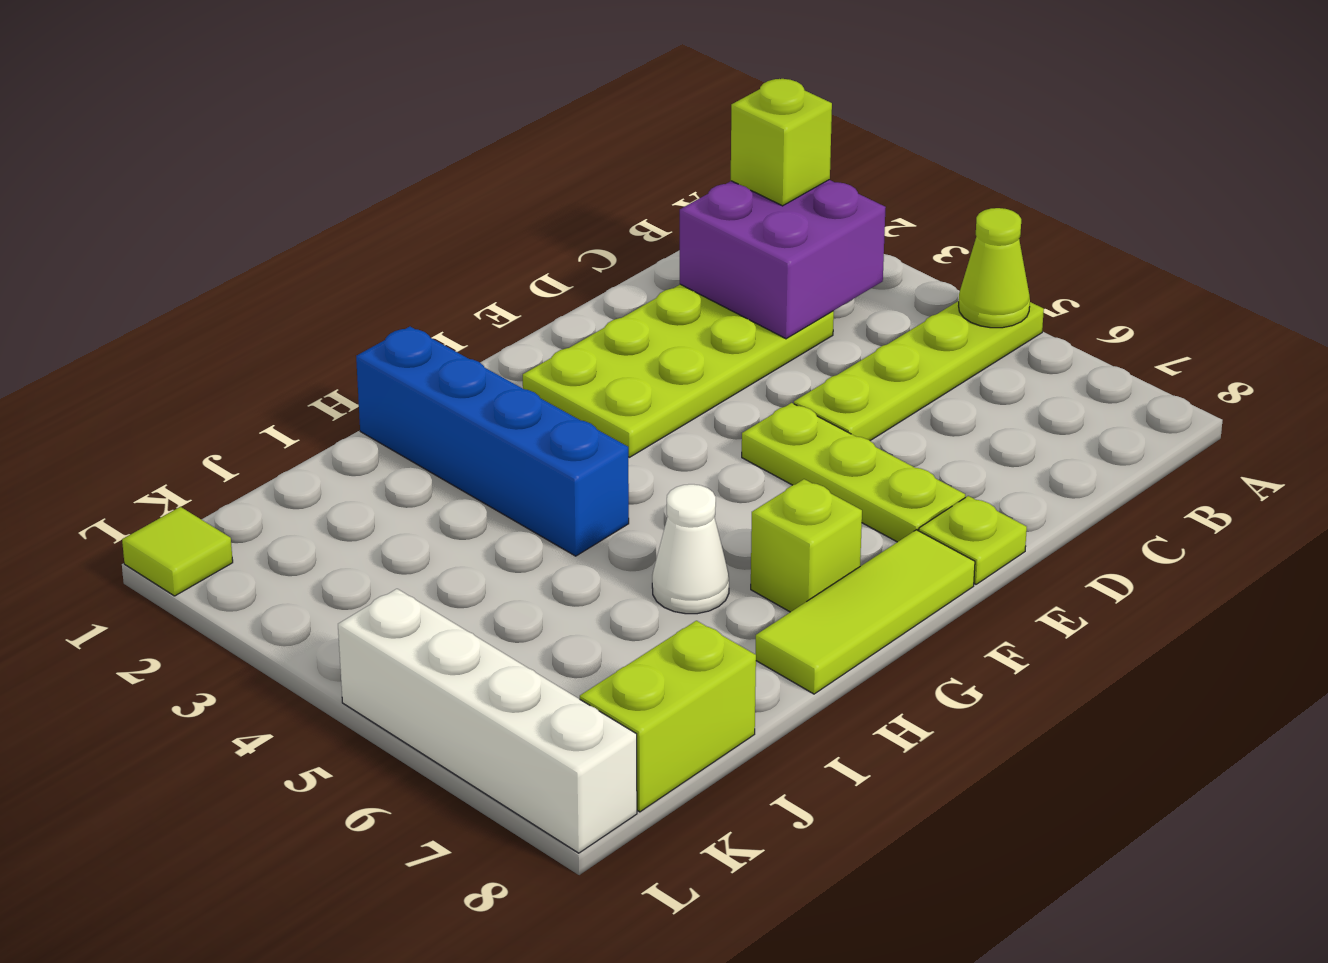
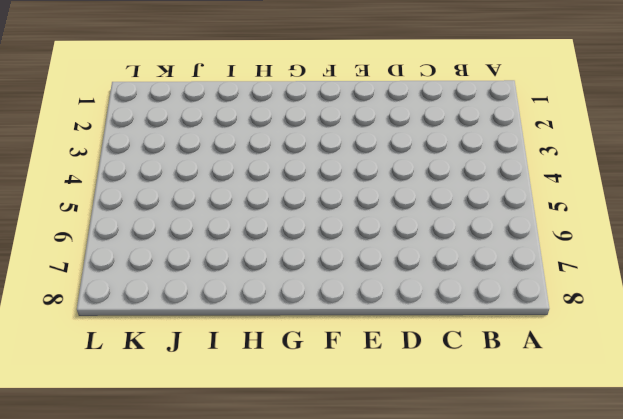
none -> lime plate A5:D5 level 1
none -> lime plate C2:F3 level 1
none -> lime plate E5:E7 level 1

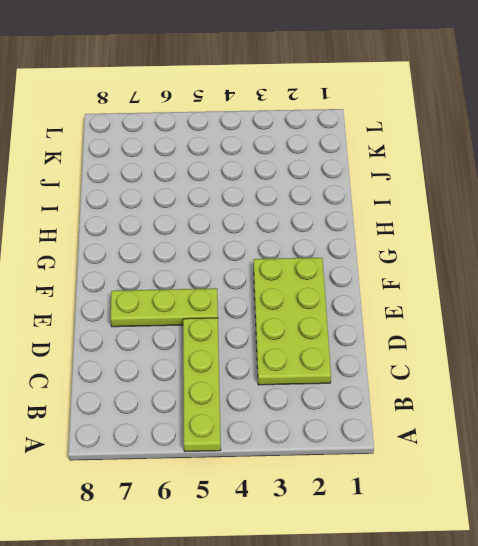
none -> lime plate E8 level 1
none -> lime tile F8:H8 level 1
none -> lime brick G7 level 1

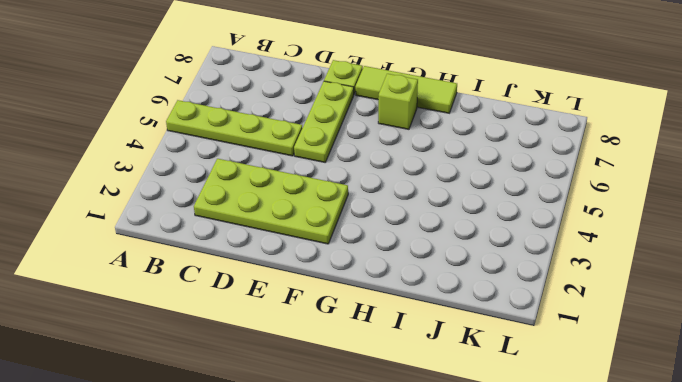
none -> blue brick H1:H4 level 1
none -> white cone H6 level 1
none -> lime brick J8:K8 level 1

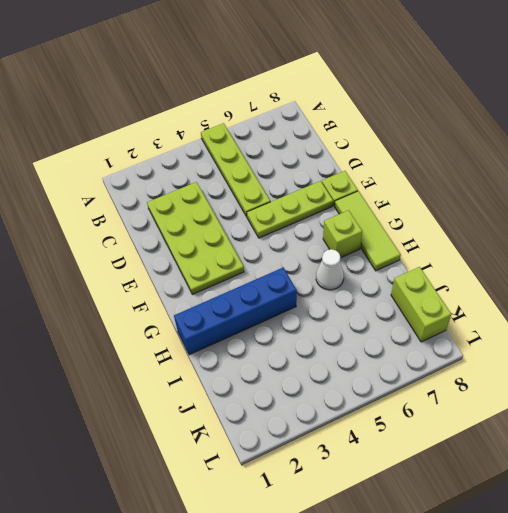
none -> lime tile L1 level 1
none -> white brick L5:L8 level 1
none -> lime cone A5 level 2

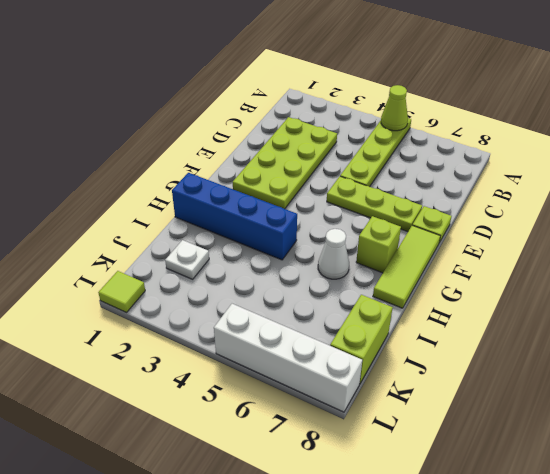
white plate J2 level 1 -> none
none -> purple brick B2:C3 level 2
none -> lime brick B2 level 3

